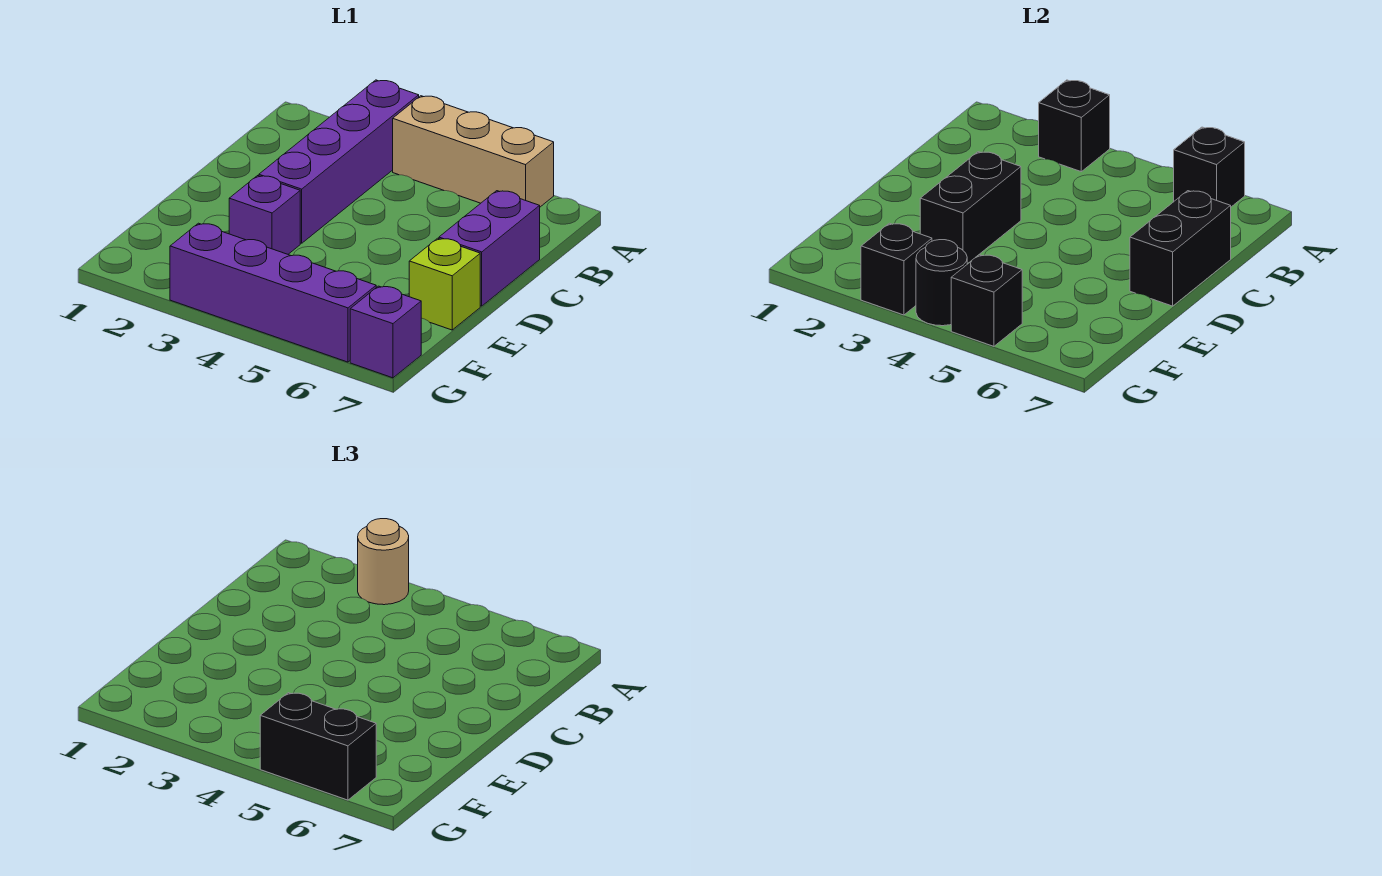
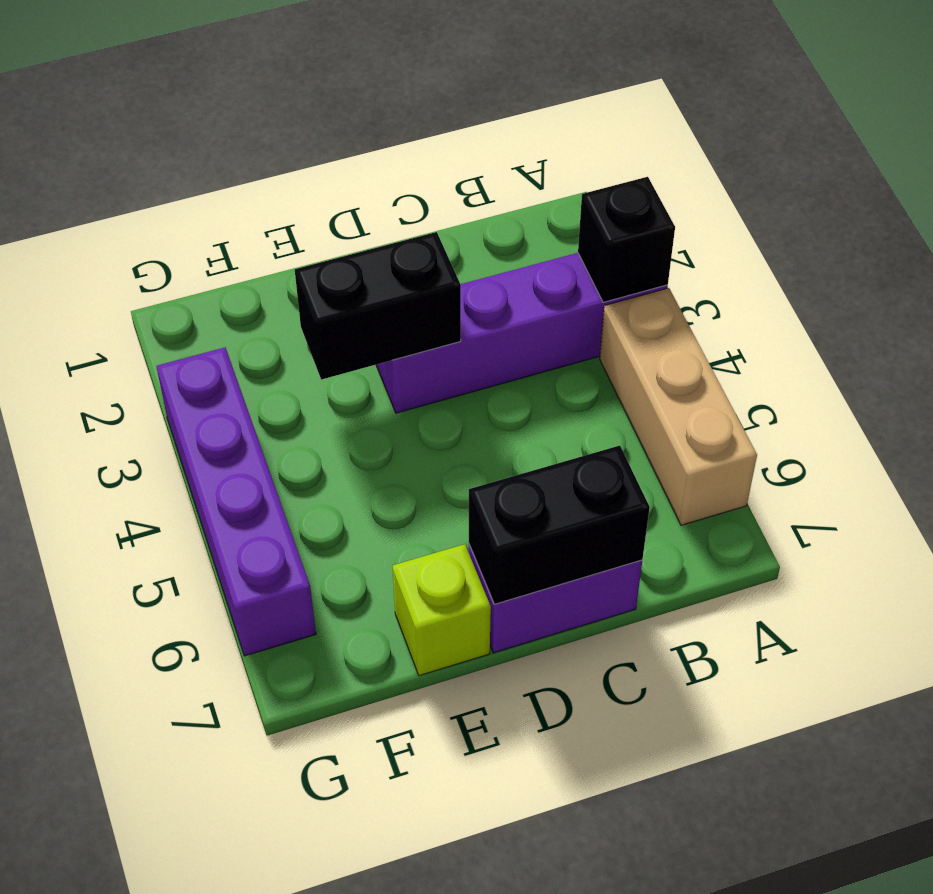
none -> purple brick E3 level 1
none -> purple brick G7 level 1
none -> black brick A6 level 2

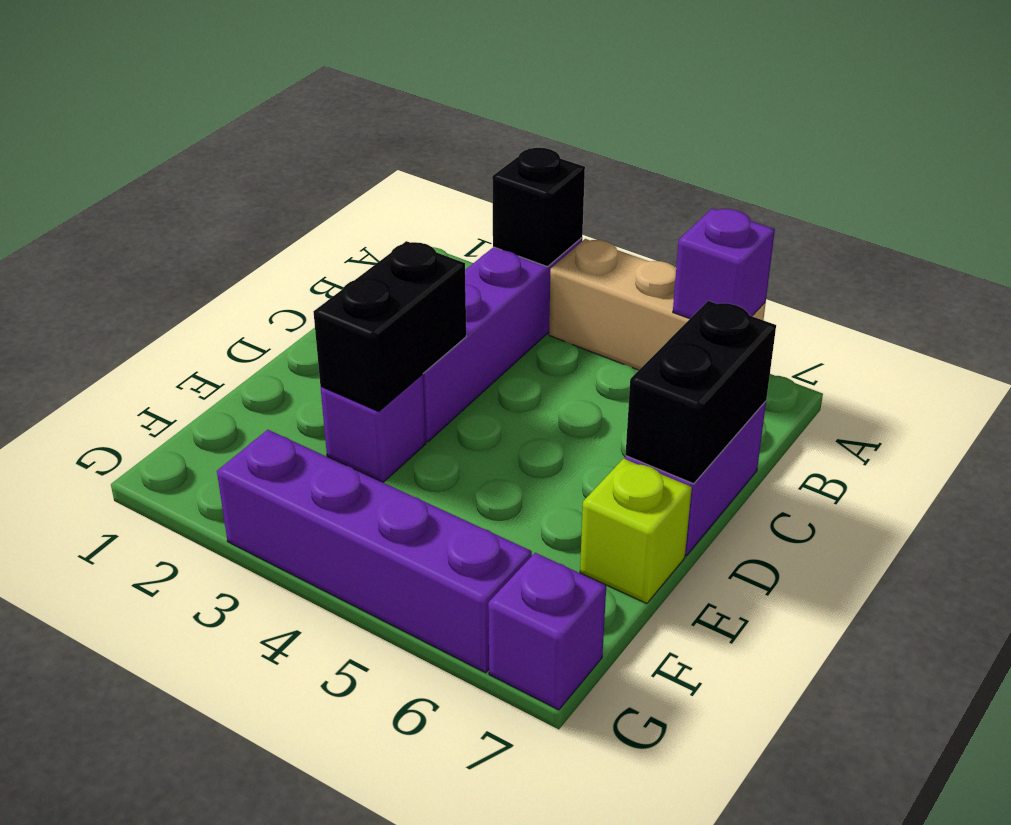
purple brick A6 level 2 -> black brick A6 level 2
none -> black brick G3 level 2
none -> black round brick G4 level 2
none -> black brick G5 level 2

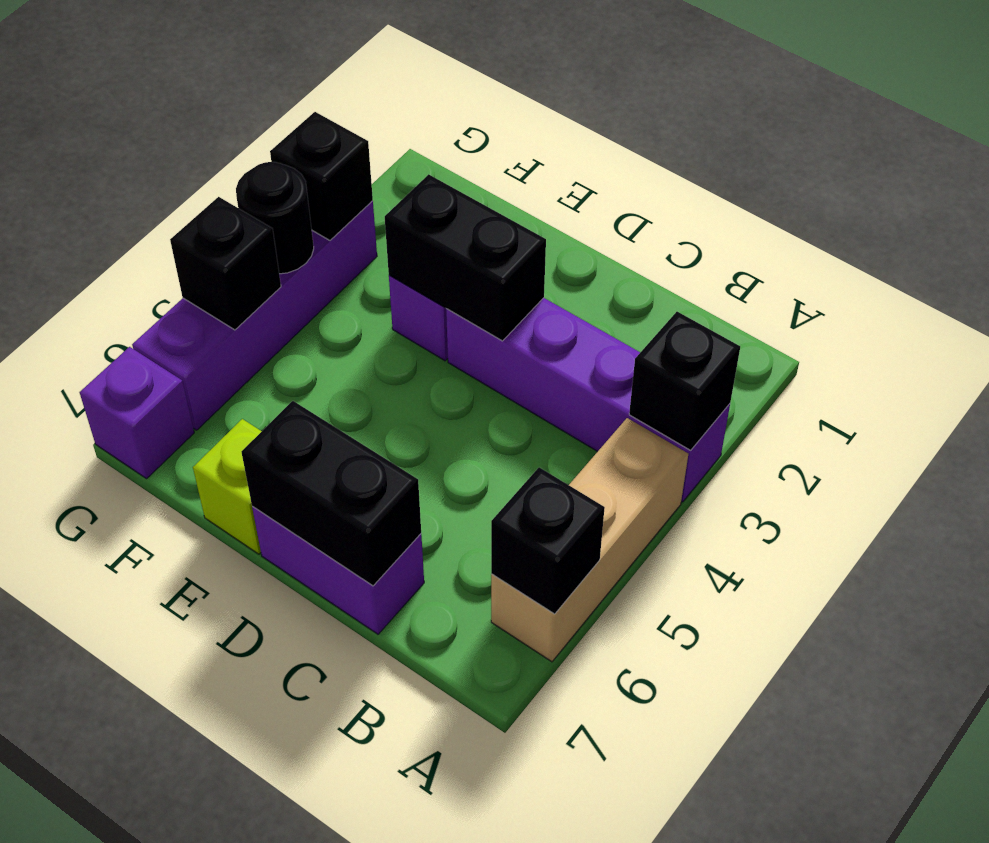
none -> tan round brick A3 level 3
none -> black brick G5:G6 level 3

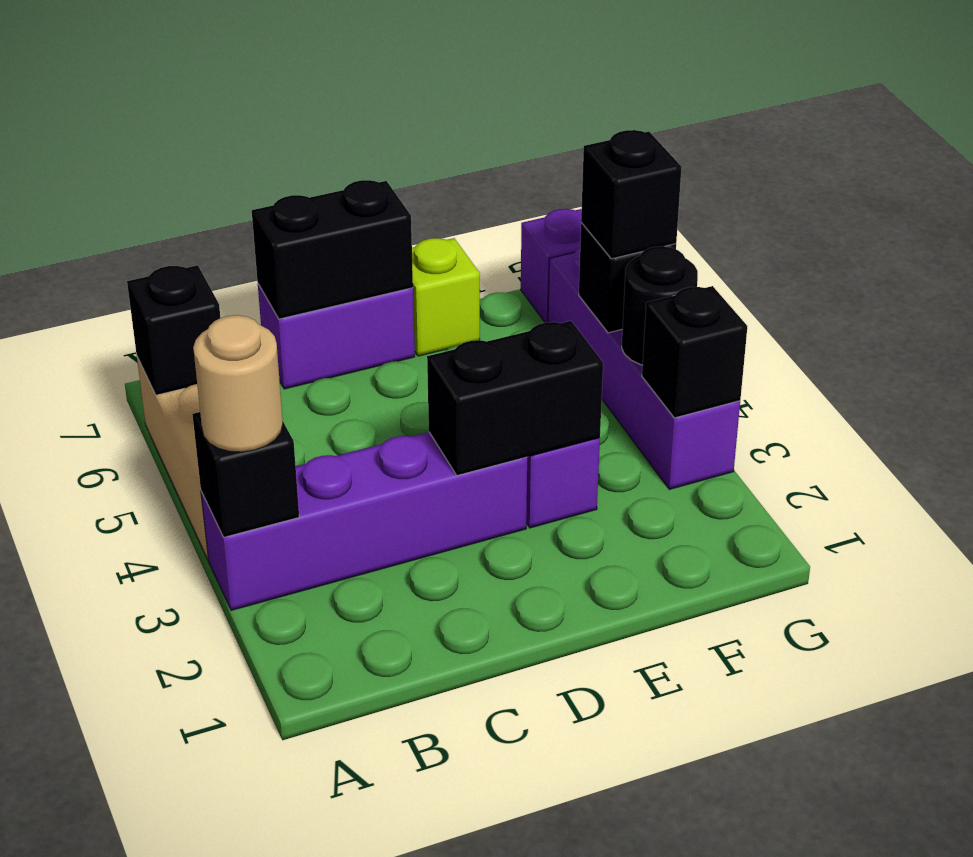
black brick G5 level 3 -> black brick G5:G6 level 3

